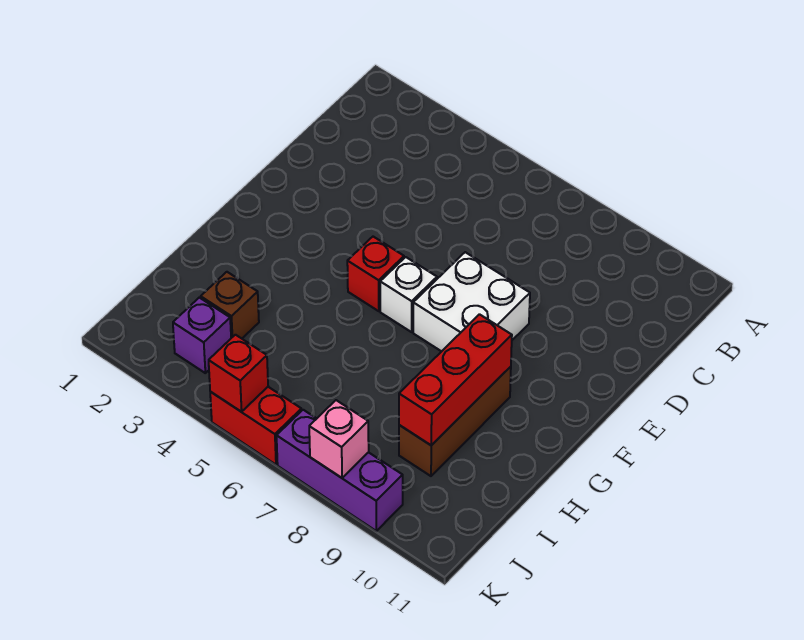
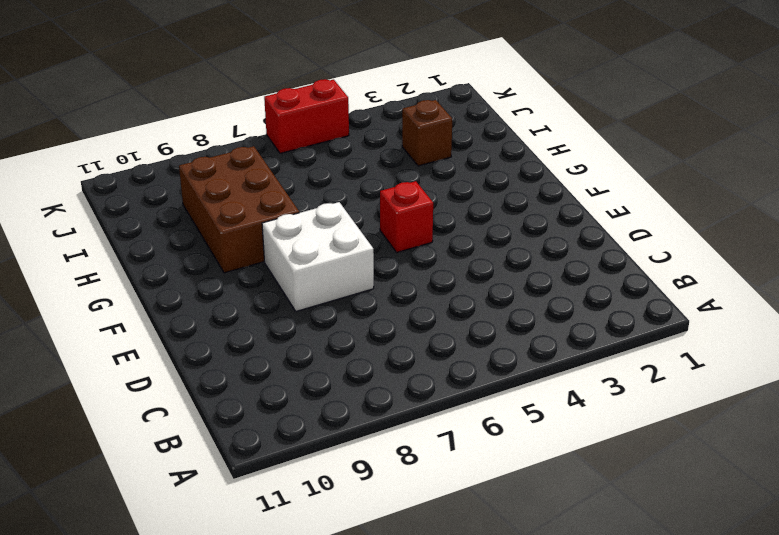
brown brick G8:I9 level 1 -> brown brick G9:I9 level 1
none -> white brick F6 level 1
none -> purple brick J3 level 1

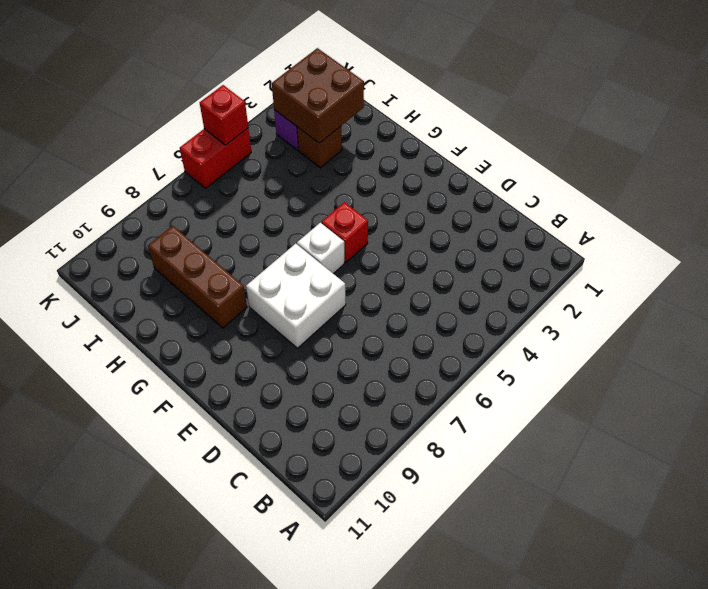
brown brick I2:J3 level 2 -> none
none -> purple brick K7:K9 level 1
none -> red brick G9:I9 level 2

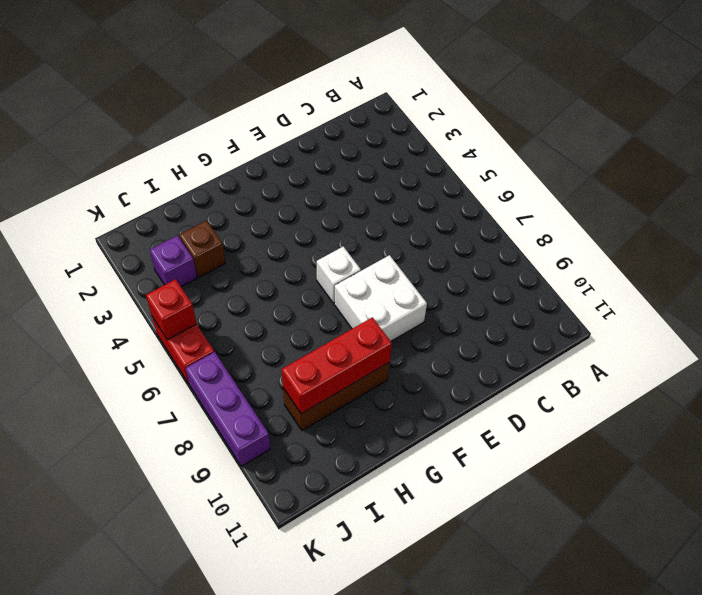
none -> red brick F5 level 1
none -> pink brick K8 level 2

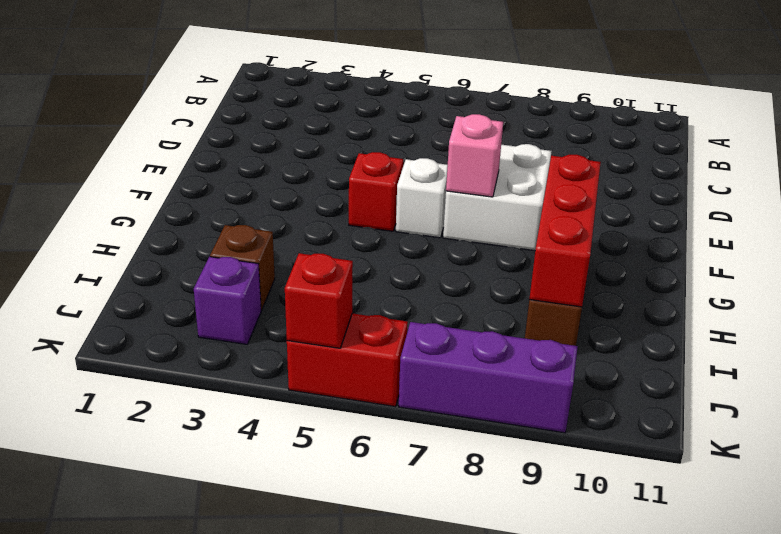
pink brick F7 level 2 -> pink brick K8 level 2

